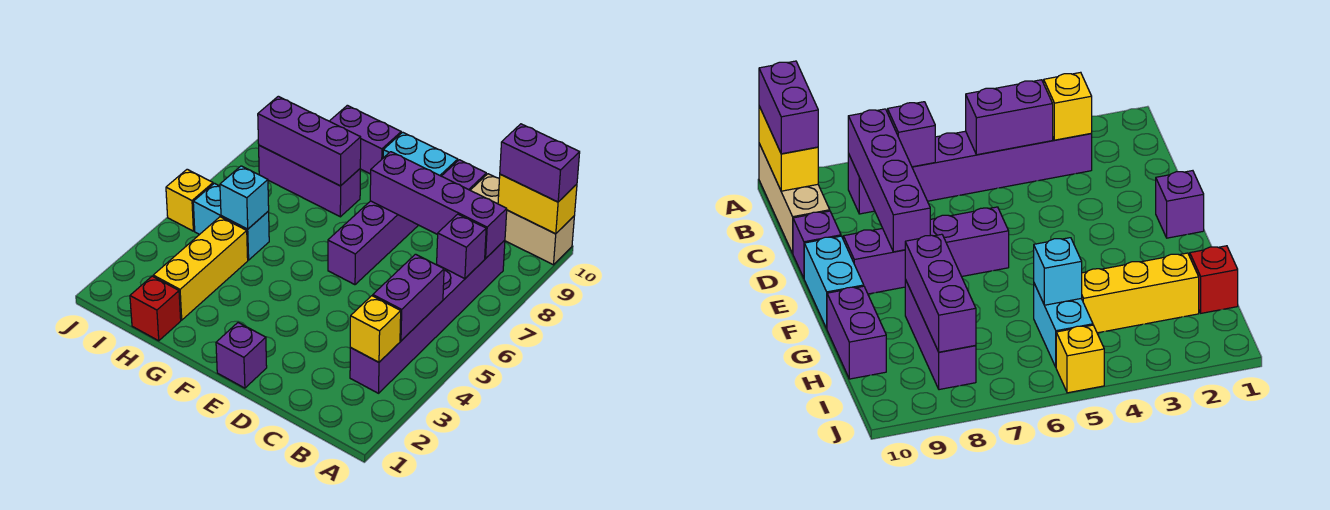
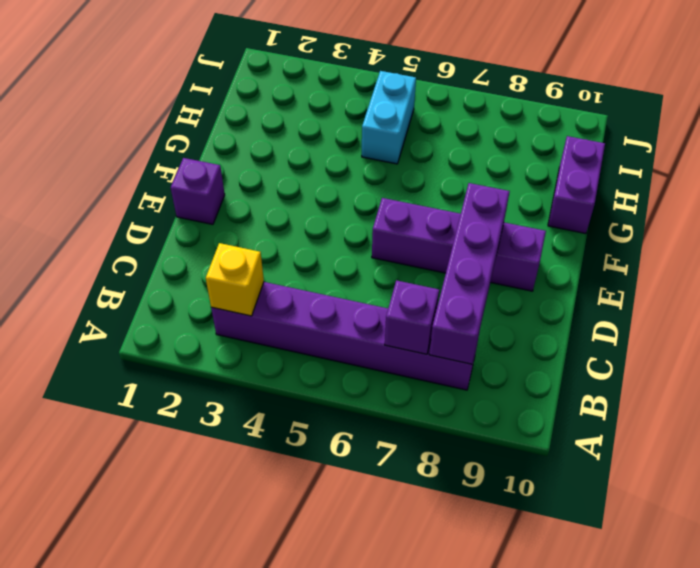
none -> tan brick A10:C10 level 1
none -> purple brick D10 level 1
none -> cyan brick E10:F10 level 1

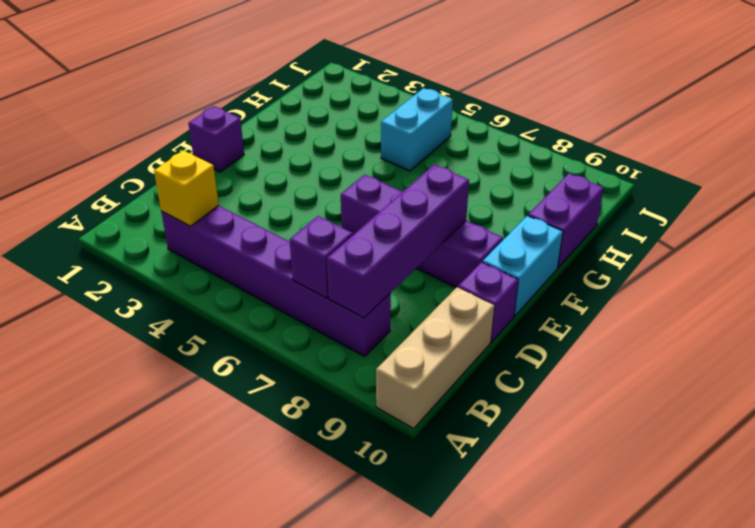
none -> purple brick G8:I8 level 1
none -> red brick H1 level 1
none -> yellow brick H2:H4 level 1

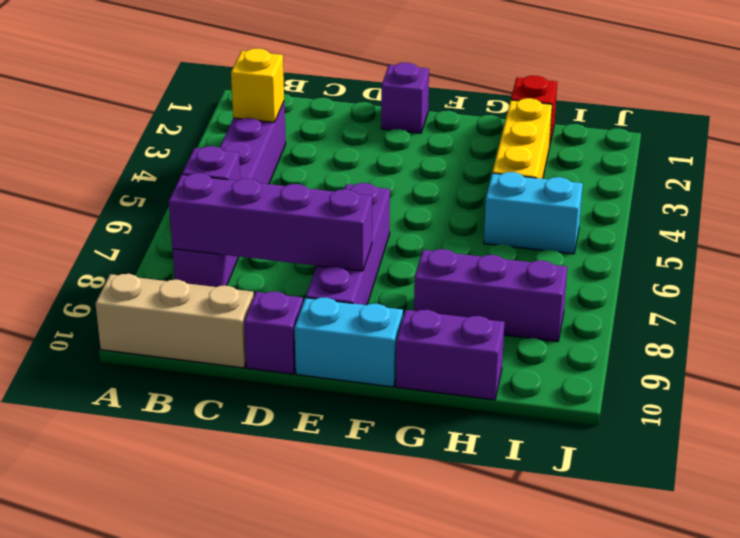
none -> yellow brick J5 level 1
none -> yellow brick A10:B10 level 2
none -> purple brick B4:B5 level 2

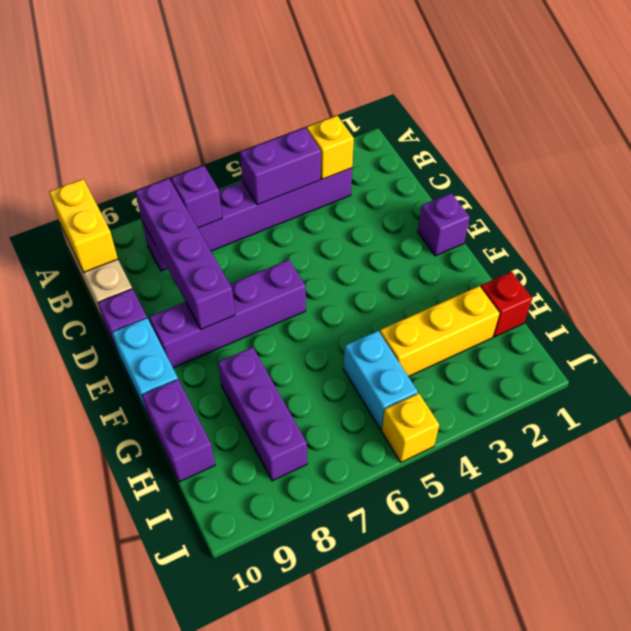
none -> purple brick G8:I8 level 2
none -> cyan brick H5 level 2
none -> purple brick A10:B10 level 3

